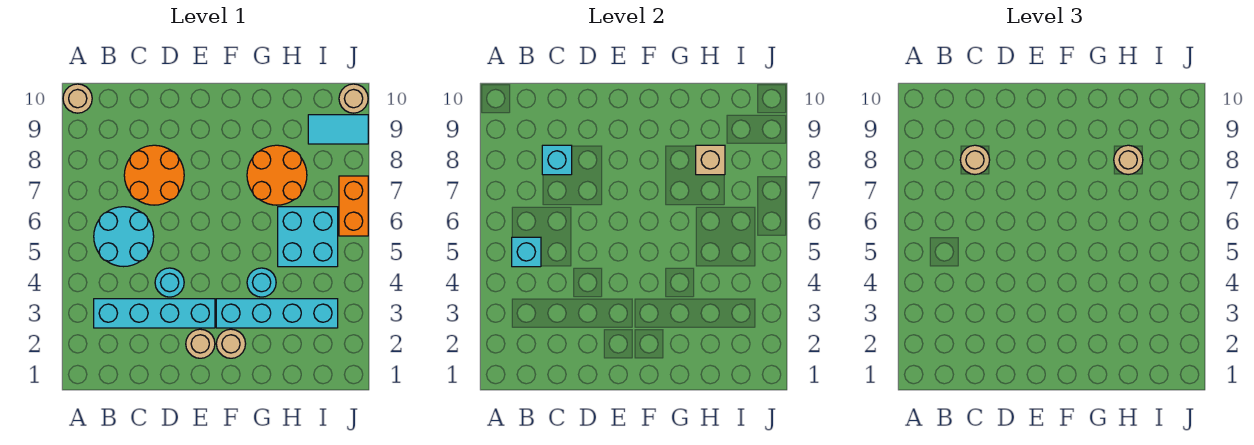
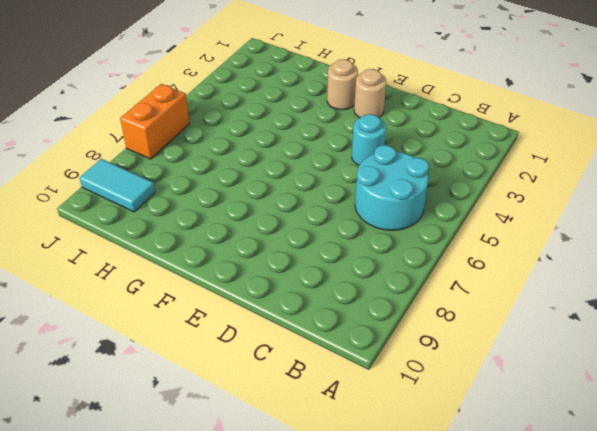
none -> tan round brick A10 level 1
none -> cyan brick B3:E3 level 1
none -> orange round brick C7:D8 level 1

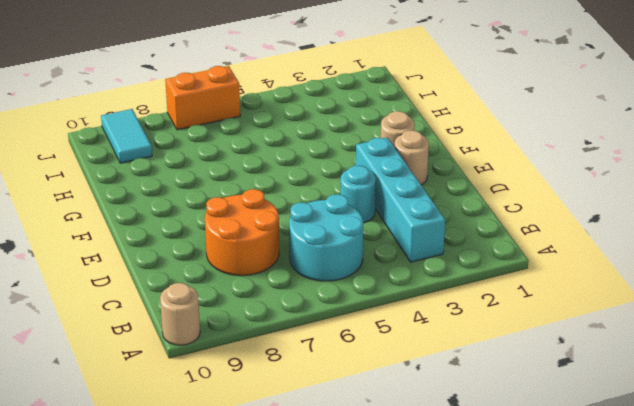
none -> cyan brick F3:I3 level 1
none -> cyan round brick G4 level 1
none -> orange round brick G7:H8 level 1

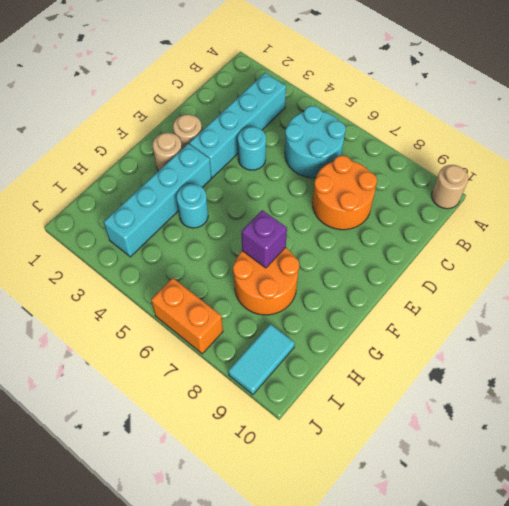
purple brick G7 level 2 -> none
none -> cyan brick H5:I6 level 1
none -> tan round brick J10 level 1
none -> cyan brick B5 level 2

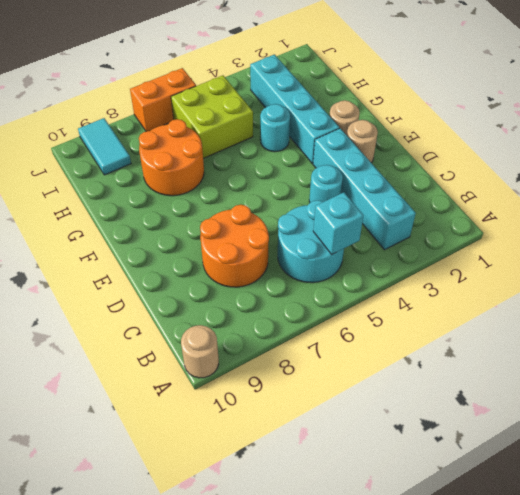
lime brick H5:I6 level 1 -> cyan brick H5:I6 level 1
none -> tan round brick J10 level 1
none -> cyan brick C8 level 2
none -> tan brick H8 level 2

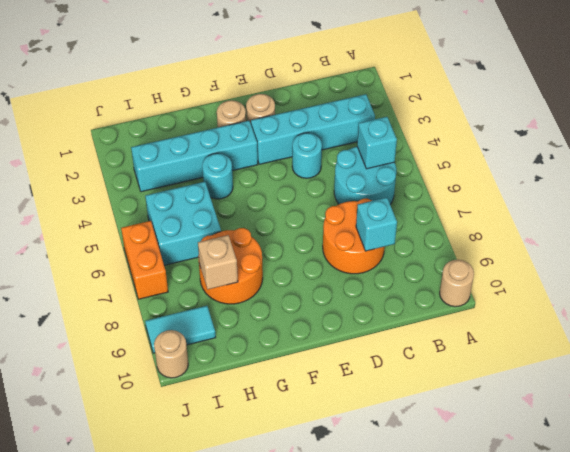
none -> tan round brick C8 level 3
none -> tan round brick H8 level 3

